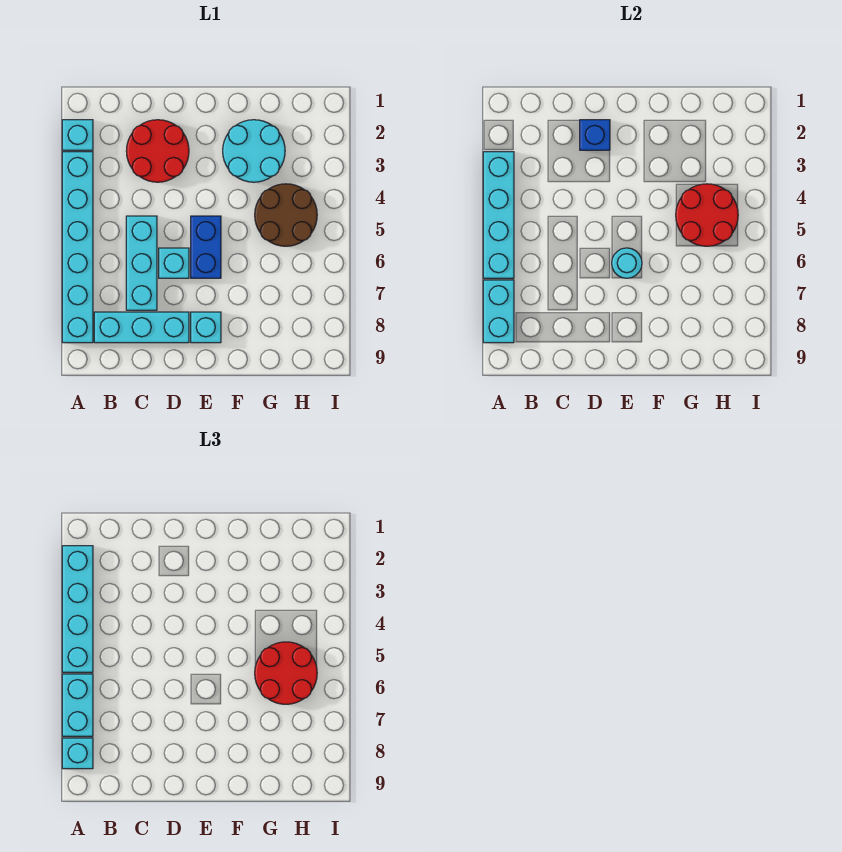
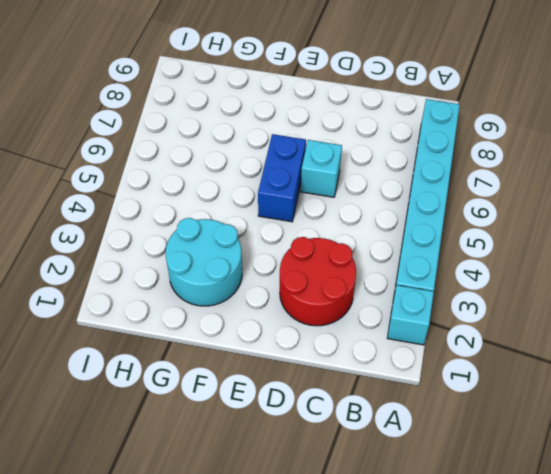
none -> cyan brick B8:D8 level 1
none -> cyan brick C5:C7 level 1
none -> cyan brick E8 level 1

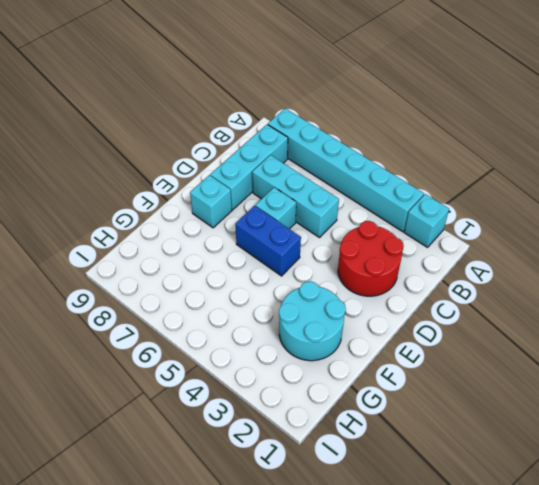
none -> brown round brick G4:H5 level 1
none -> cyan brick A3:A6 level 2
none -> cyan brick A7:A8 level 2

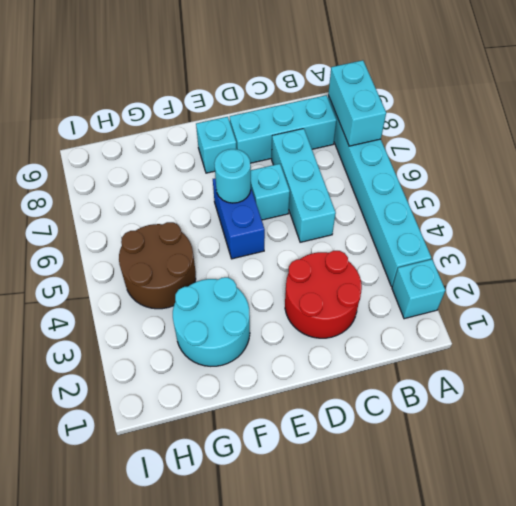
none -> cyan brick A3:A6 level 2
none -> blue brick D2 level 2
none -> red round brick G4:H5 level 2

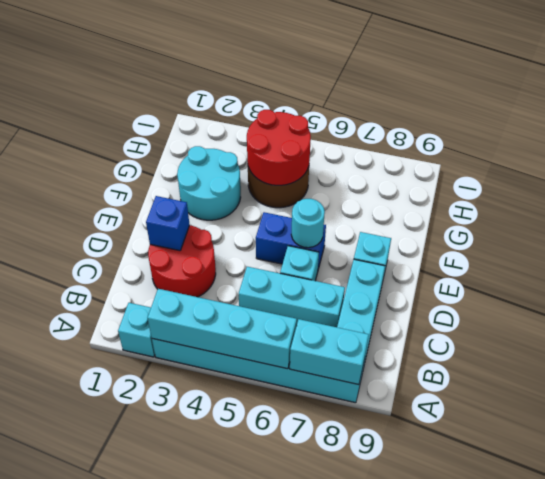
none -> cyan brick A2:A5 level 3
none -> cyan brick A6:A7 level 3
none -> cyan brick A8 level 3

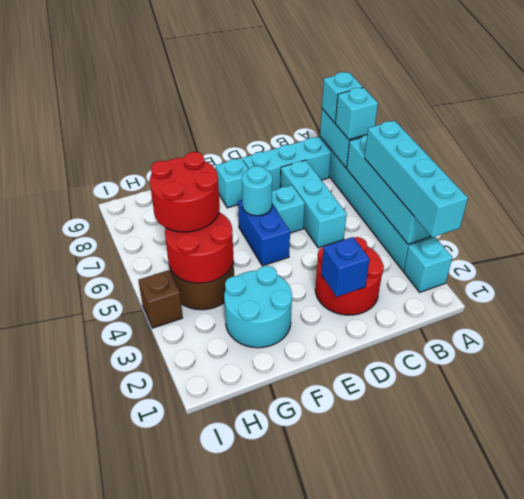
cyan brick A7 level 3 -> cyan brick A6:A7 level 3
brown brick I4 level 1 -> none

